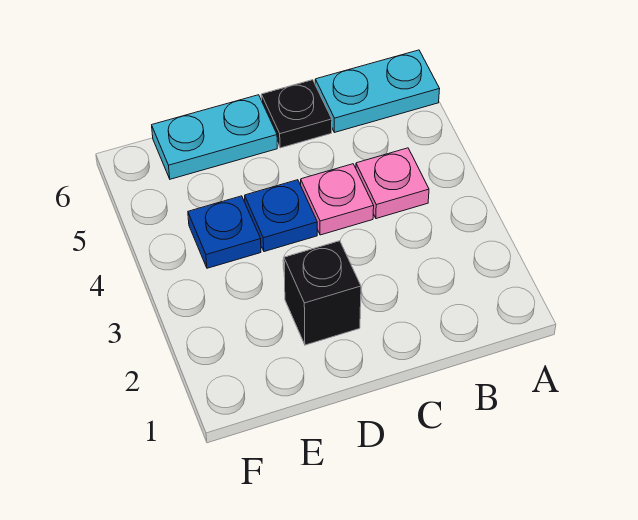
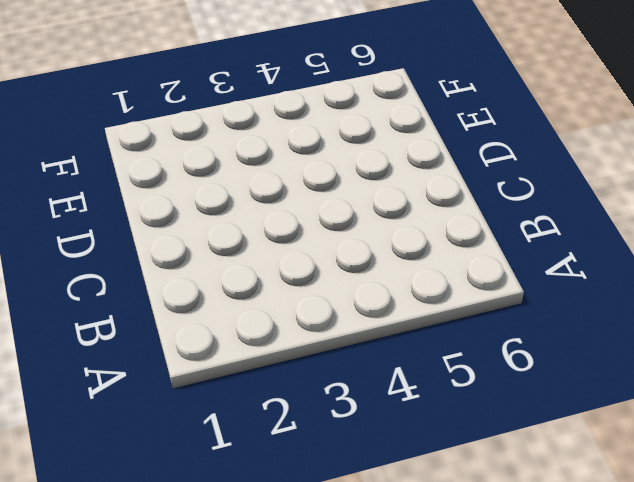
none -> cyan plate A6:B6 level 1
none -> pink plate B4 level 1

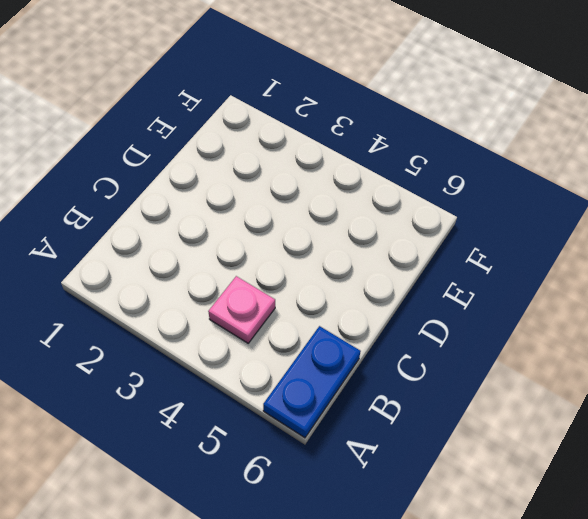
blue plate A6:B6 level 1 -> cyan plate A6:B6 level 1
none -> pink plate C4 level 1
none -> black plate C6 level 1

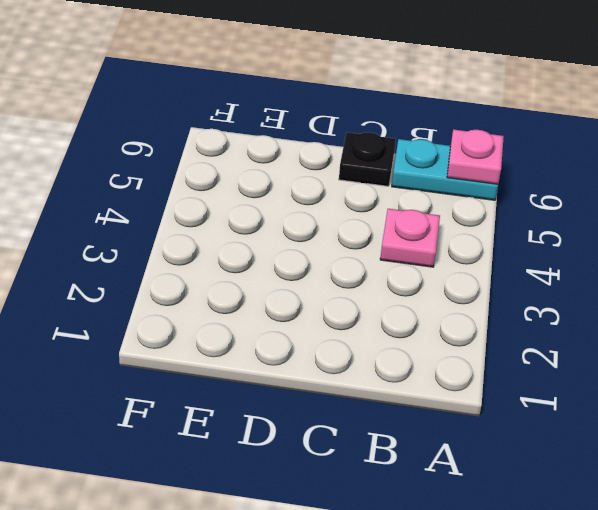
pink plate A6 level 2 -> pink plate C4 level 1
none -> black brick D2 level 1
none -> blue plate D4 level 1

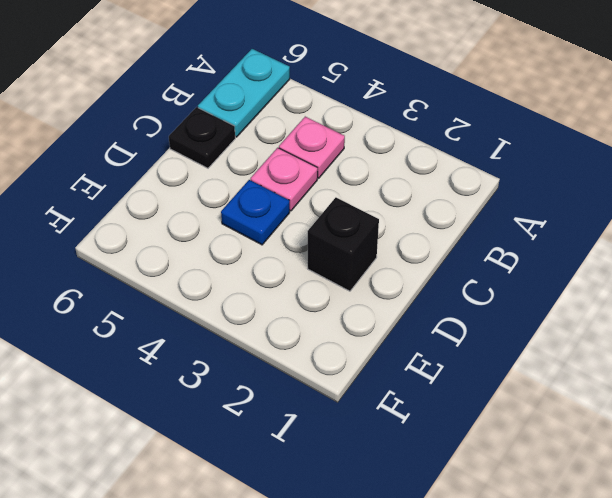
none -> cyan plate D6:E6 level 1
none -> blue plate E4 level 1

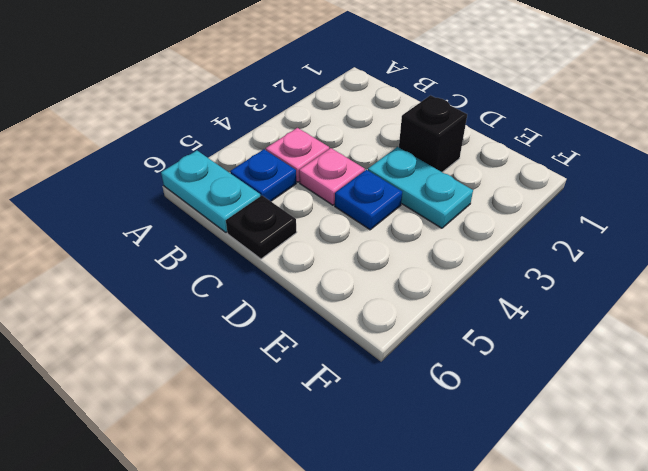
blue plate B5 level 1 -> blue plate E4 level 1
cyan plate D3:E3 level 1 -> cyan plate D6:E6 level 1

